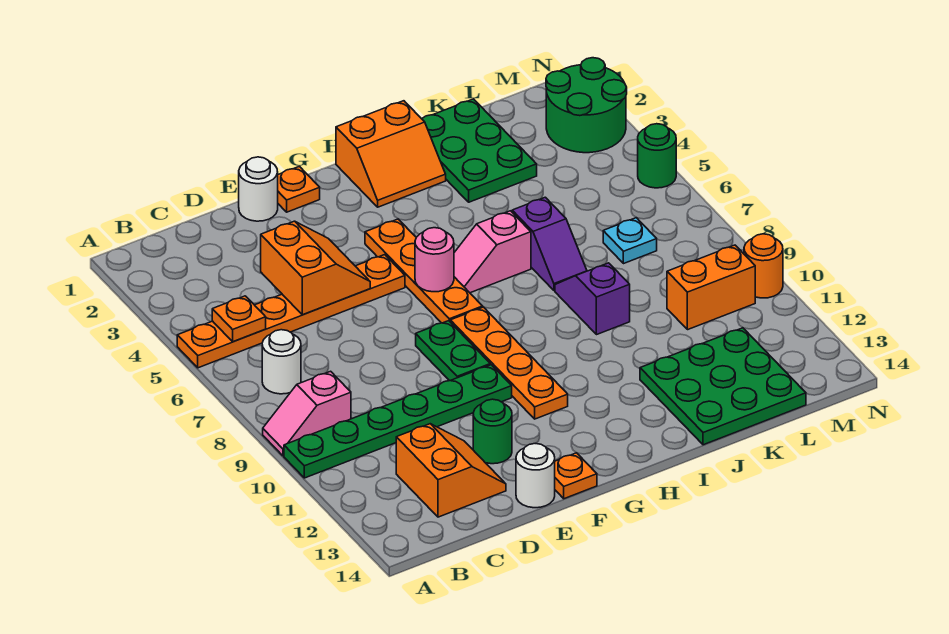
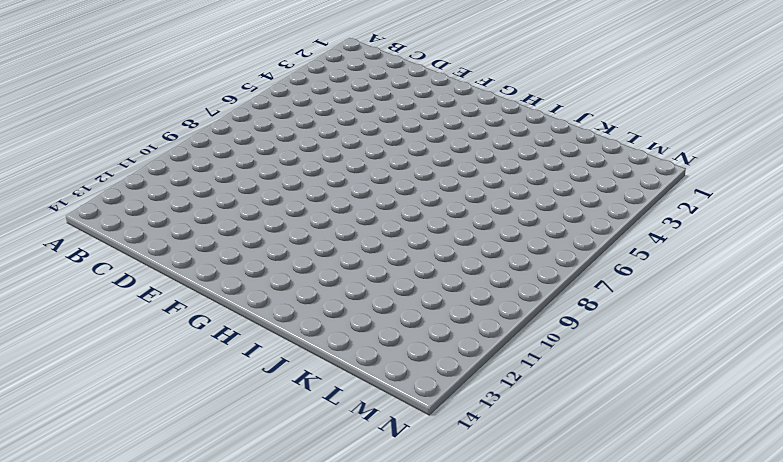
none -> orange plate A5:F5 level 1
none -> pink slope A9:B9 level 1 top B
none -> green plate A10:F10 level 1

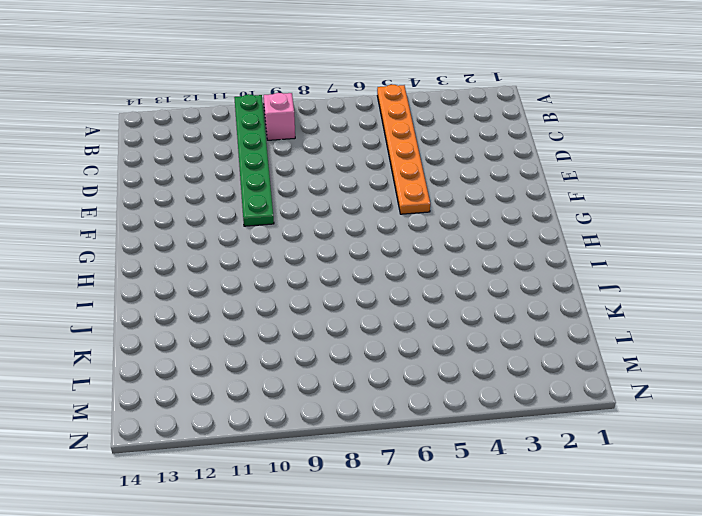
none -> white round brick B7 level 1
none -> orange slope C12:D13 level 1 top C
none -> white round brick E1 level 1

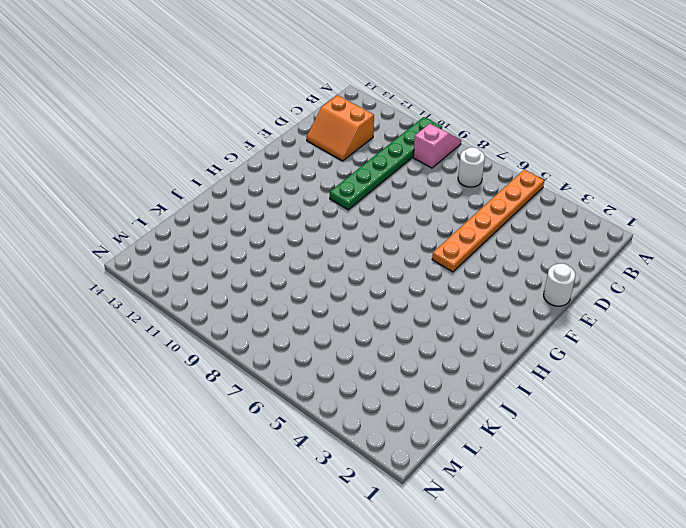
none -> green round brick E12 level 1
none -> white round brick E14 level 1
none -> orange plate F1 level 1

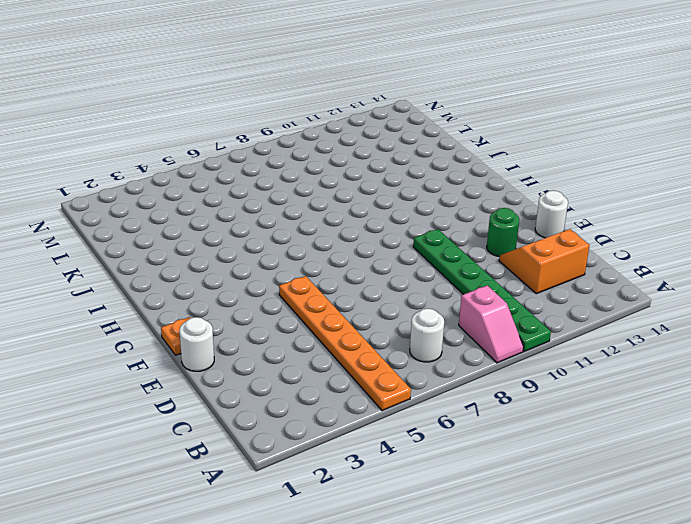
none -> green plate F8:F9 level 1
none -> orange plate F14 level 1
none -> orange plate G4:G7 level 1

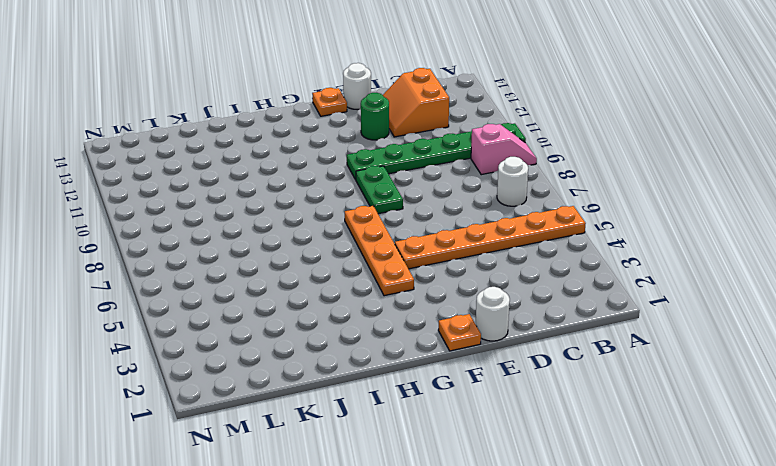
none -> orange plate G8:G11 level 1
none -> orange slope H1:I2 level 1 top 1
none -> pink slope H6:I6 level 1 top I

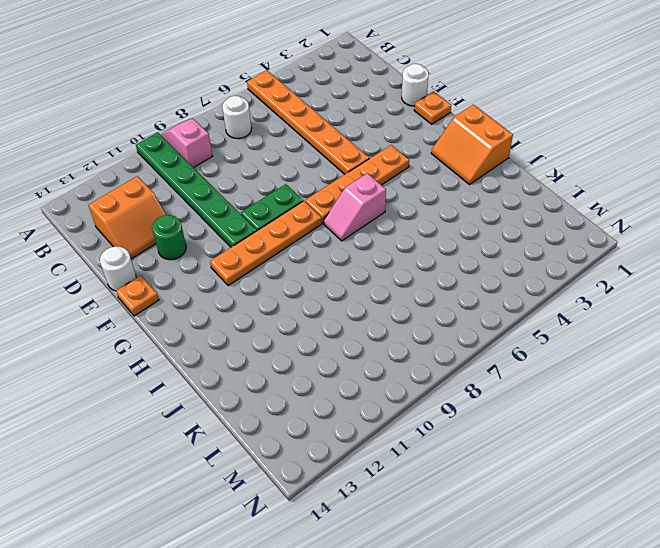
pink slope H6:H7 level 1 top 6 -> pink slope H6:I6 level 1 top I
none -> green plate J1:K3 level 1
none -> purple slope J6:J7 level 1 top 6
none -> purple slope J8:J9 level 1 top 9

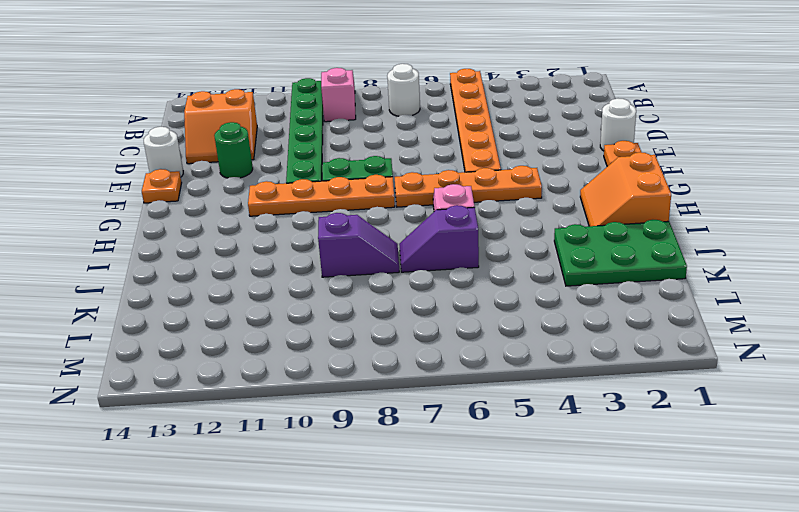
none -> green plate J12:L14 level 1
none -> cyan plate L7 level 1
none -> orange brick L10:M10 level 1

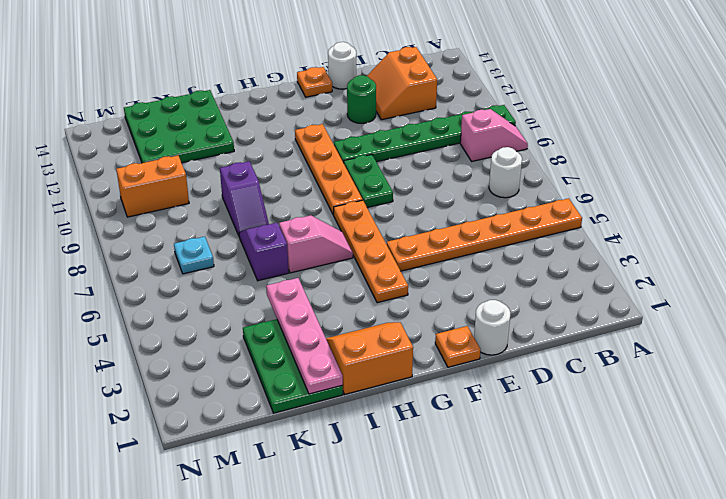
pink plate J1:J4 level 2 -> none
none -> green round brick M2:N3 level 1
none -> green round brick N5 level 1
none -> orange round brick N10 level 1

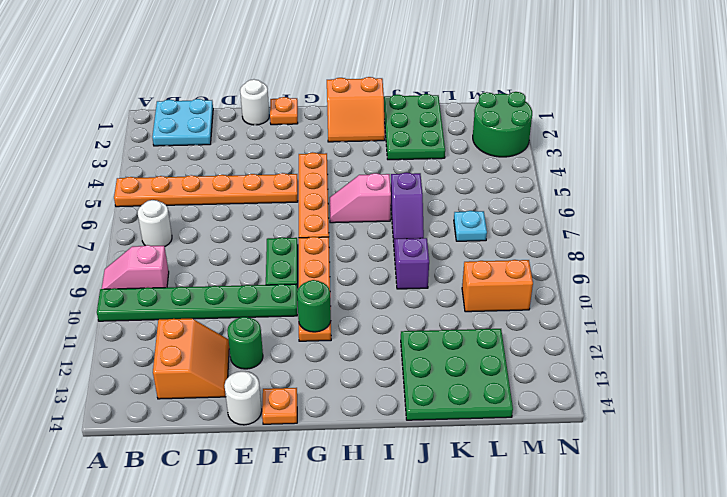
cyan plate B1:C2 level 1 -> none
green round brick G11 level 2 -> green round brick N5 level 1
none -> orange round brick N10 level 1
none -> orange plate B5 level 2
none -> orange slope D4:E5 level 2 top D

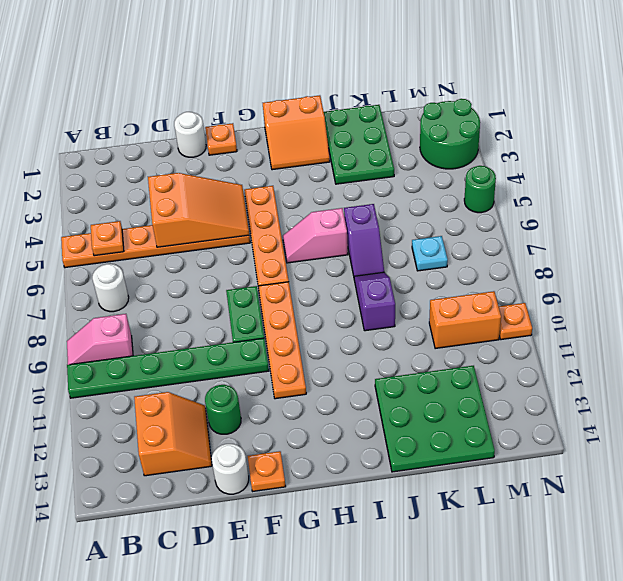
orange slope D4:F5 level 2 top D -> orange slope D4:E5 level 2 top D
orange plate N10 level 1 -> orange round brick N10 level 1
none -> pink round brick G6 level 2

